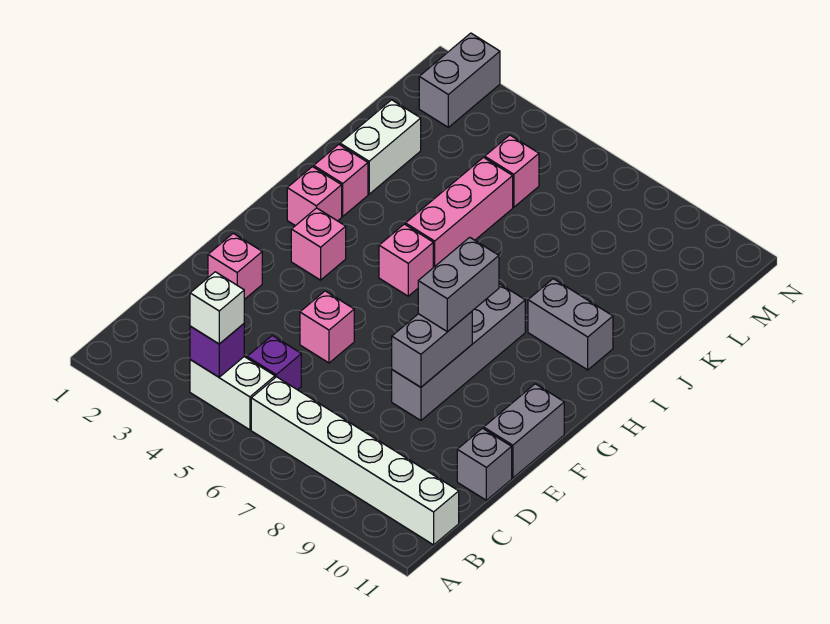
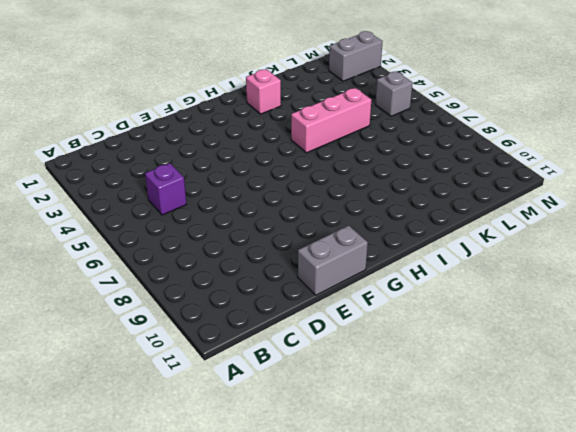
grey brick M5 level 1 -> grey brick D11 level 1
none -> white brick B4:B5 level 1
none -> white brick B6:B11 level 1
none -> pink brick E2 level 1

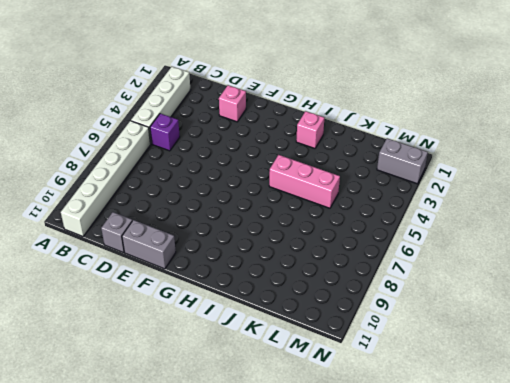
white brick B2:B5 level 1 -> white brick B4:B5 level 1
none -> pink brick E5 level 1
none -> grey brick E8:H8 level 1
none -> pink brick G3 level 1

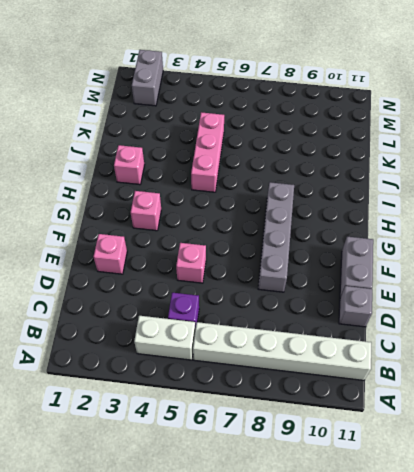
none -> pink brick H2 level 1
none -> pink brick H5 level 1
none -> grey brick I9:I10 level 1

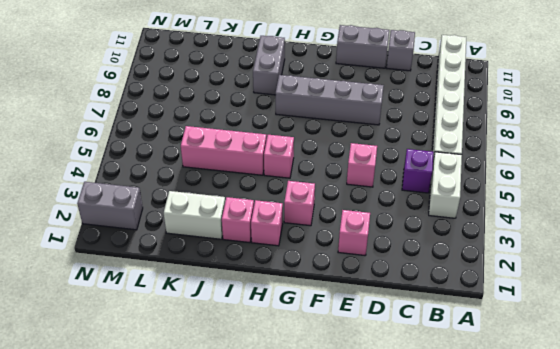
none -> pink brick L5 level 1
none -> purple brick B4 level 2
none -> grey brick E8:F8 level 2

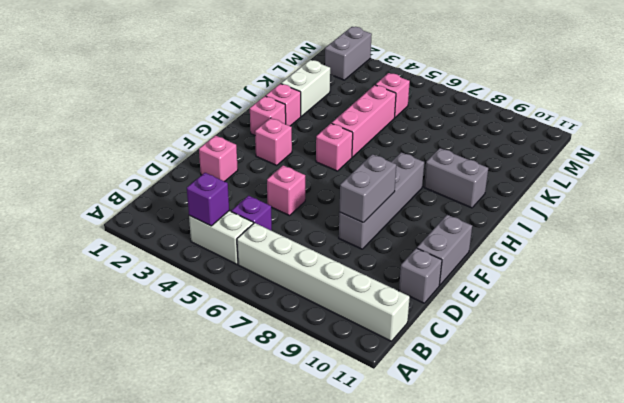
none -> white brick B4 level 3
none -> grey brick F8:G8 level 3

